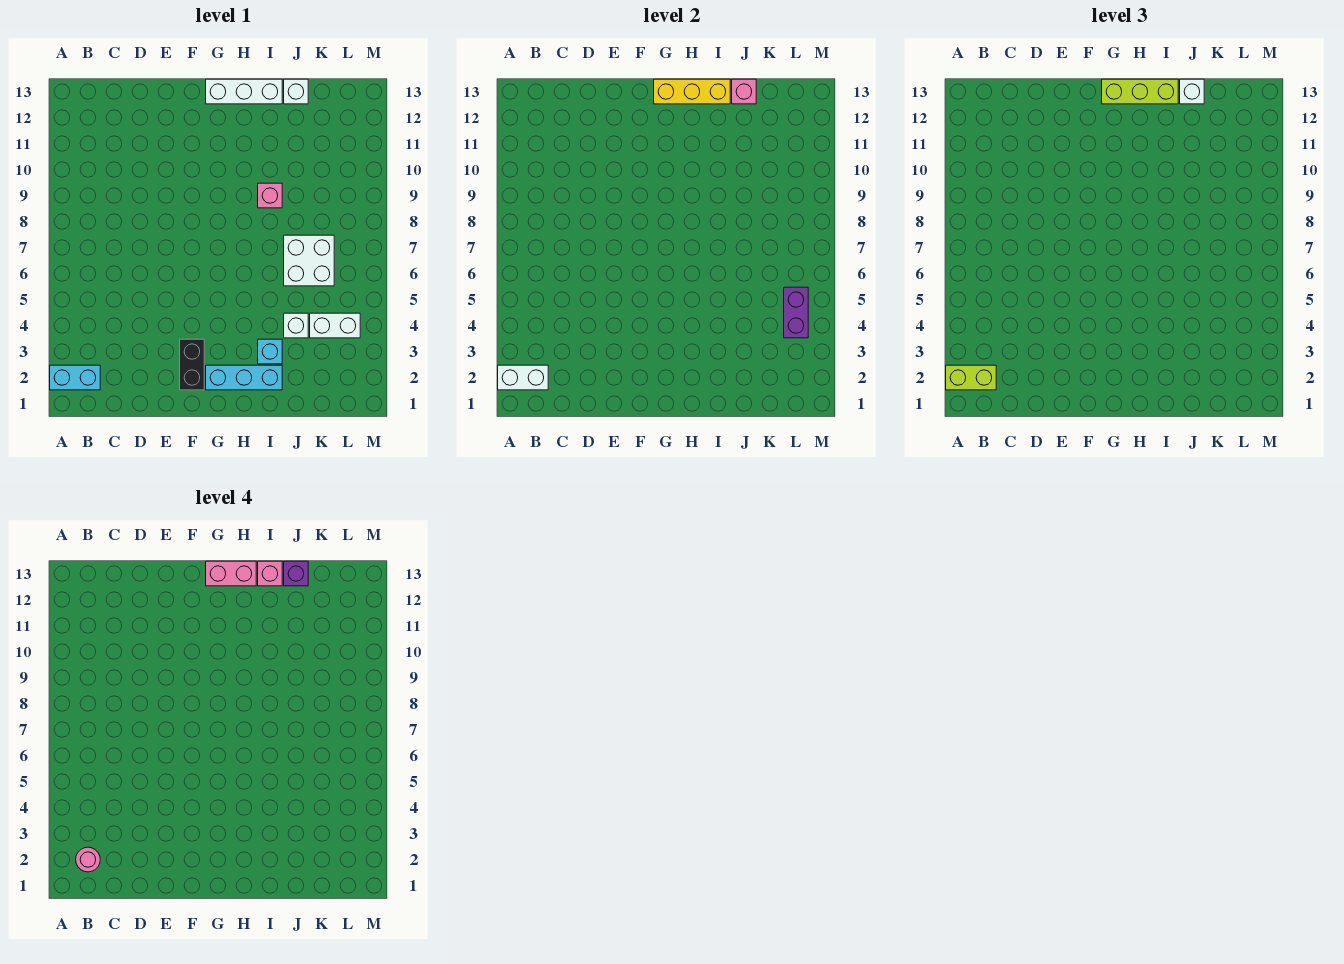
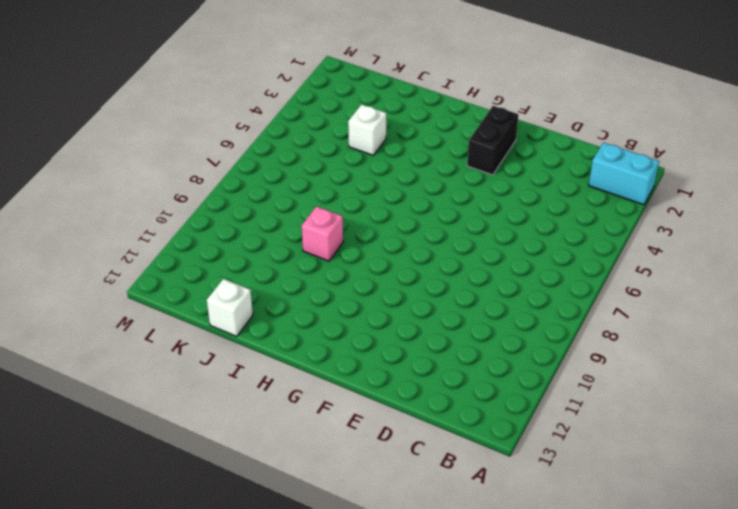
none -> cyan brick G2:I2 level 1
none -> white brick G13:I13 level 1
none -> cyan brick I3 level 1

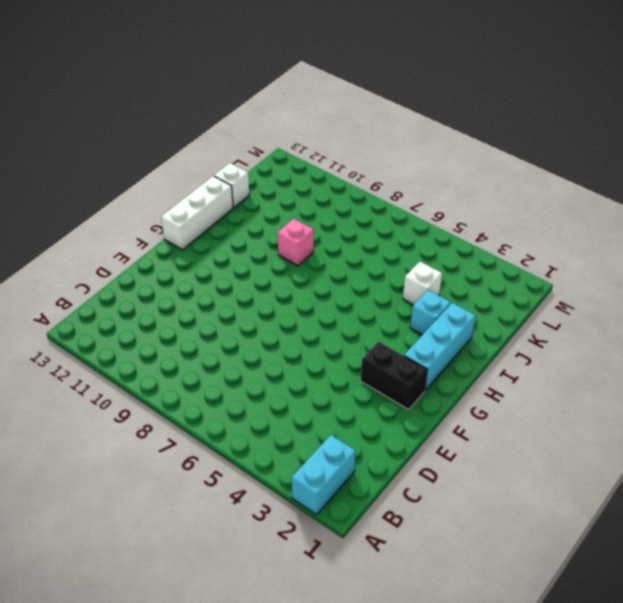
none -> white brick J6:K7 level 1
none -> white brick K4:L4 level 1
none -> white brick A2:B2 level 2

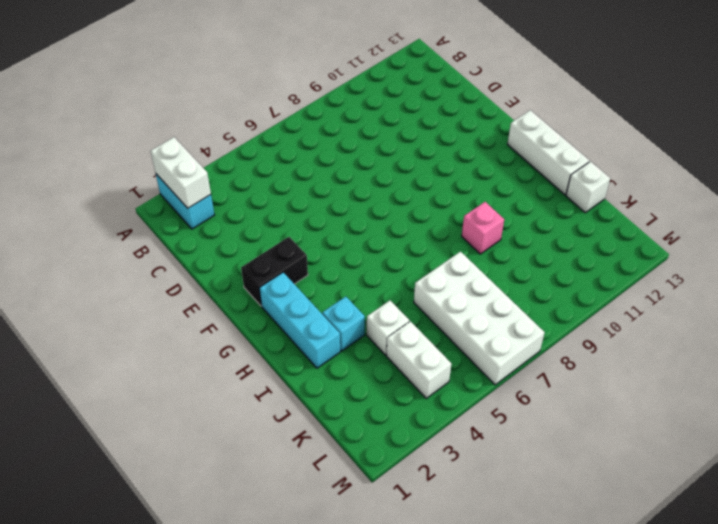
white brick J6:M7 level 1 -> white brick J6:K7 level 1
none -> yellow brick G13:I13 level 2
none -> pink brick J13 level 2
none -> purple brick L4:L5 level 2

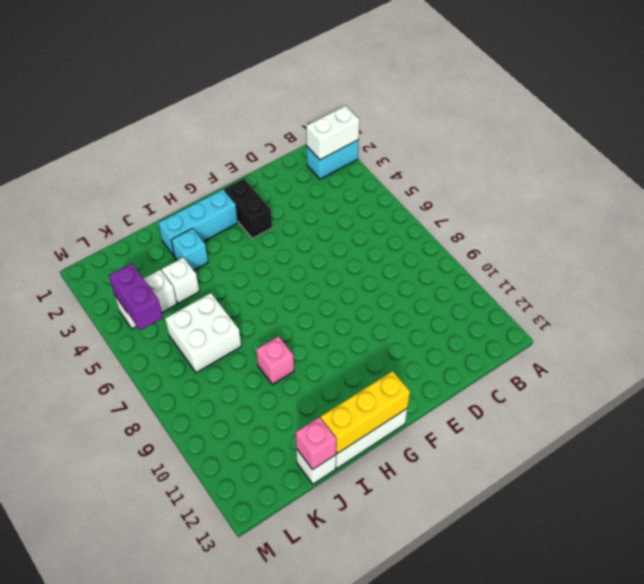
none -> lime brick A2:B2 level 3
none -> lime brick G13:I13 level 3
none -> white brick J13 level 3

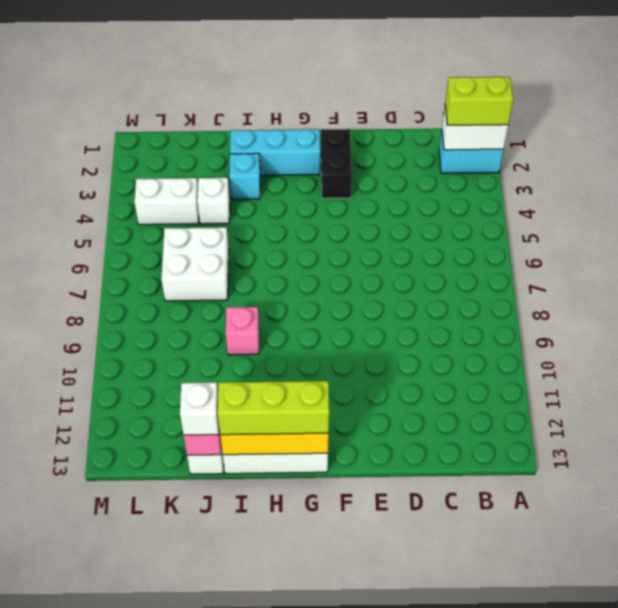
none -> purple brick L4:L5 level 2
none -> pink round brick B2 level 4
none -> pink brick G13:H13 level 4

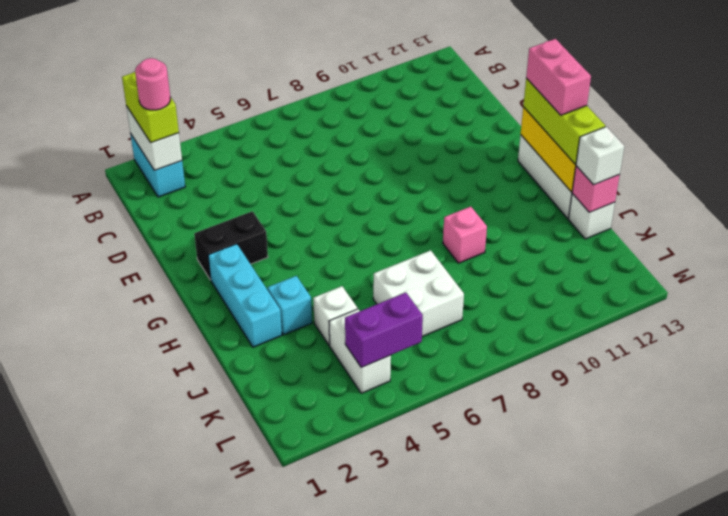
none -> pink brick I13 level 4
none -> purple brick J13 level 4

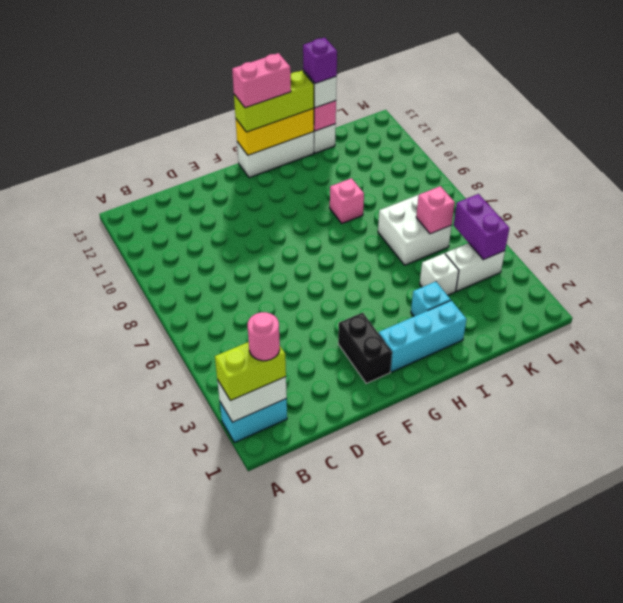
pink brick K6 level 2 -> pink brick I13 level 4

